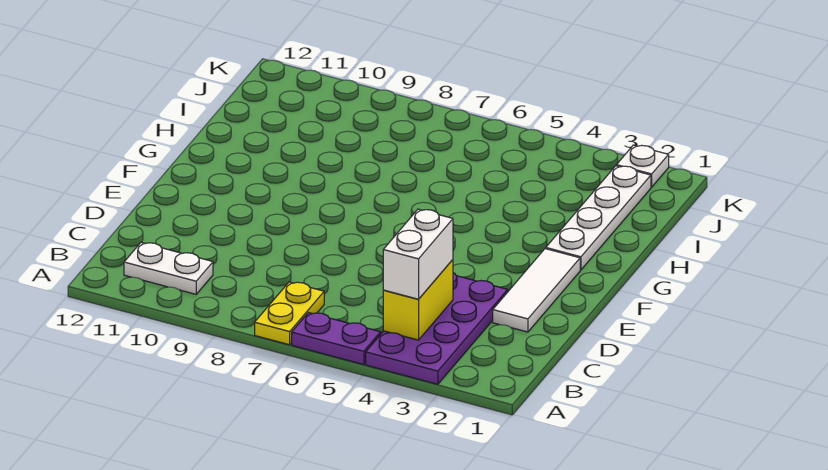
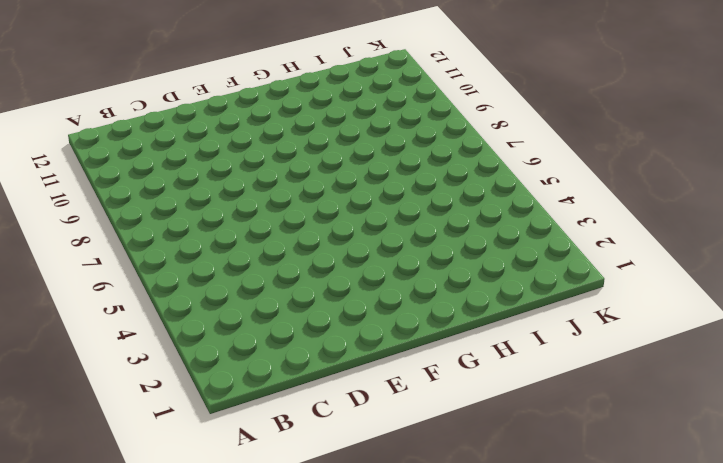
none -> purple plate A3:D4 level 1
none -> purple plate A5:A6 level 1

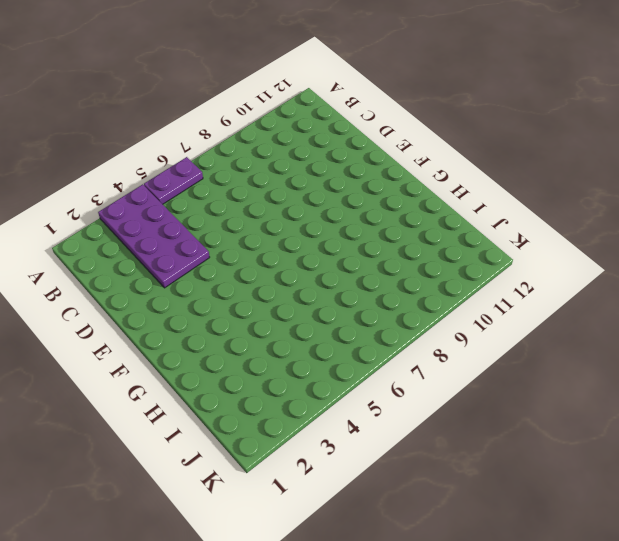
none -> yellow plate A7:B7 level 1
none -> white plate B10:B11 level 1

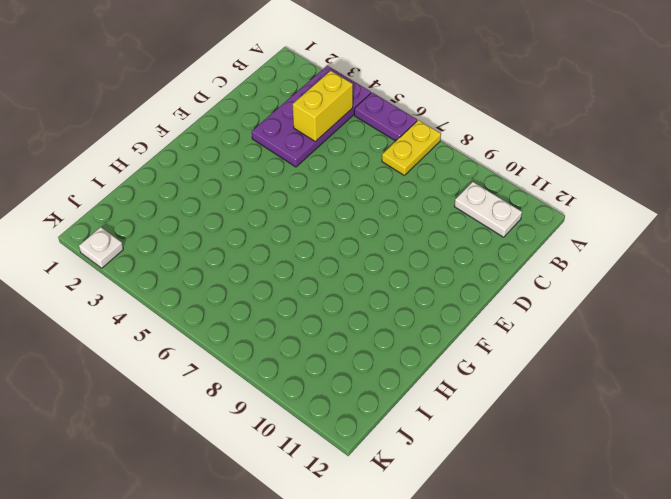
none -> white tile D2:F2 level 1
none -> white plate G2:J2 level 1

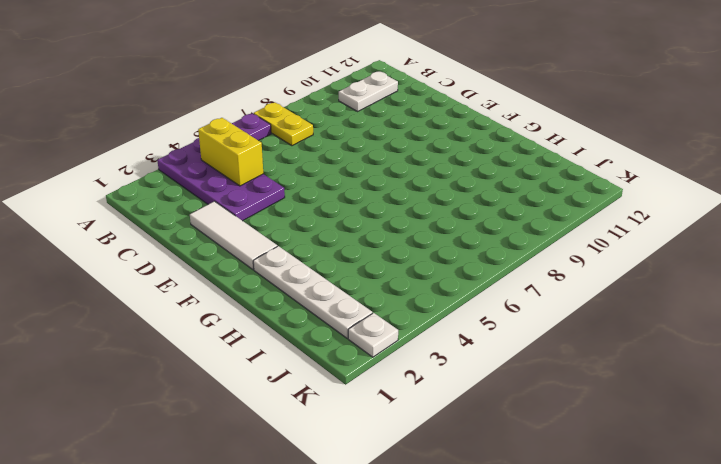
none -> white brick B4:C4 level 3

